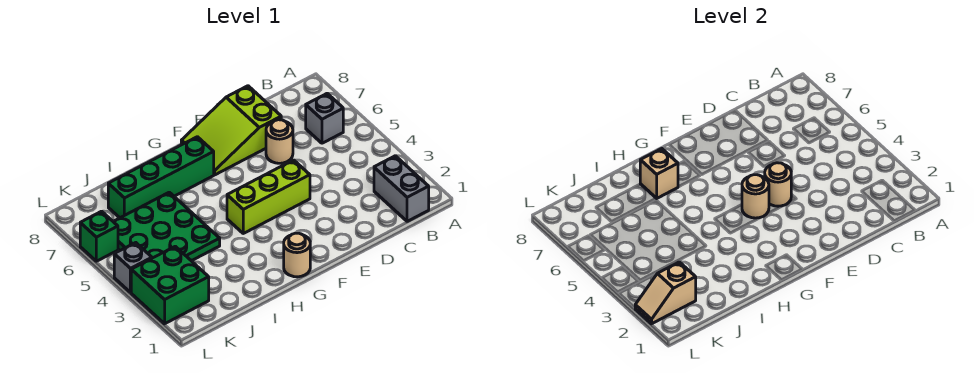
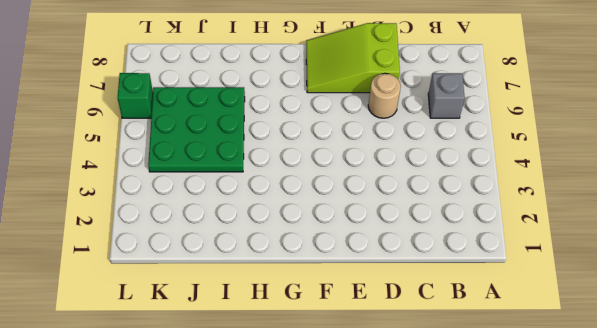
none -> grey brick B1:B2 level 1
none -> lime brick E4:G4 level 1
none -> tan round brick G1 level 1

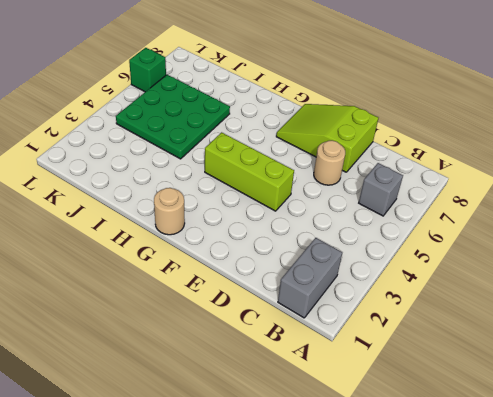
none -> green brick G7:J7 level 1
none -> green brick K2:L3 level 1
none -> grey brick L4 level 1

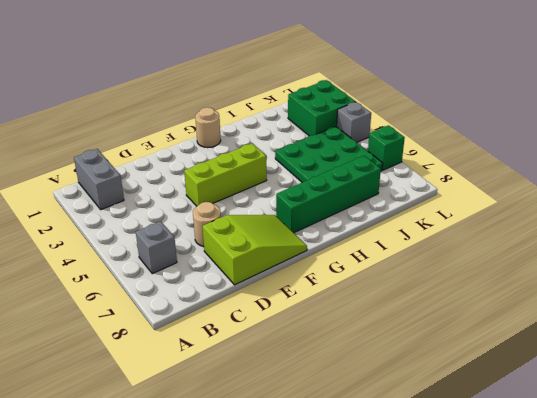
none -> tan round brick E4 level 2
none -> tan round brick F4 level 2
none -> tan brick H7 level 2

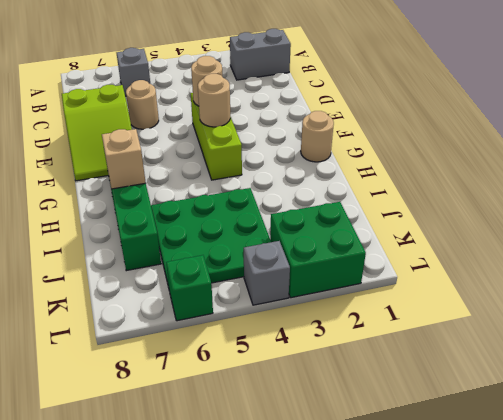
none -> tan slope K2:L2 level 2 top K

